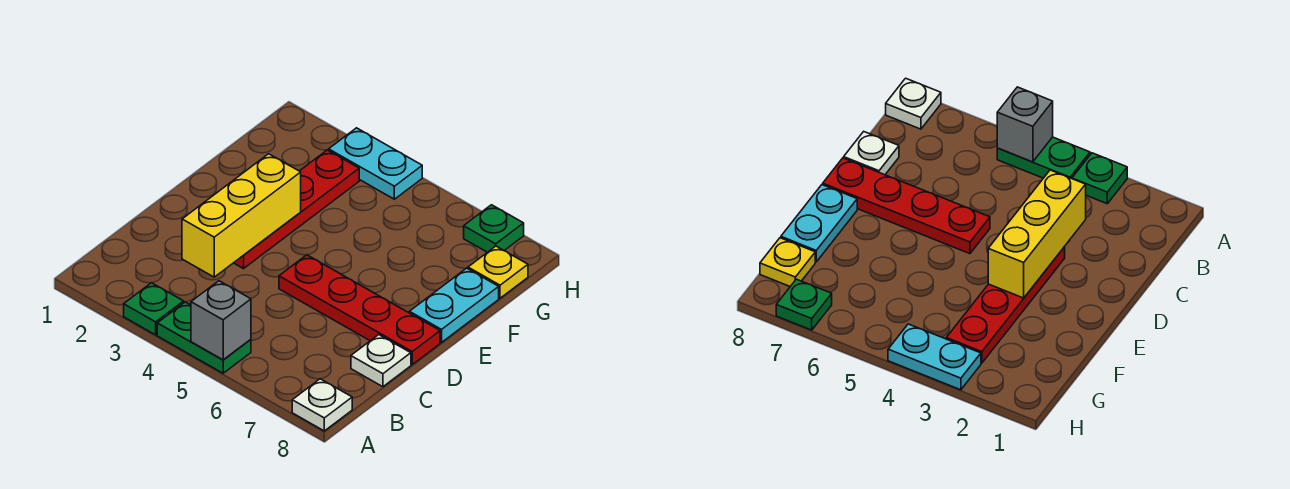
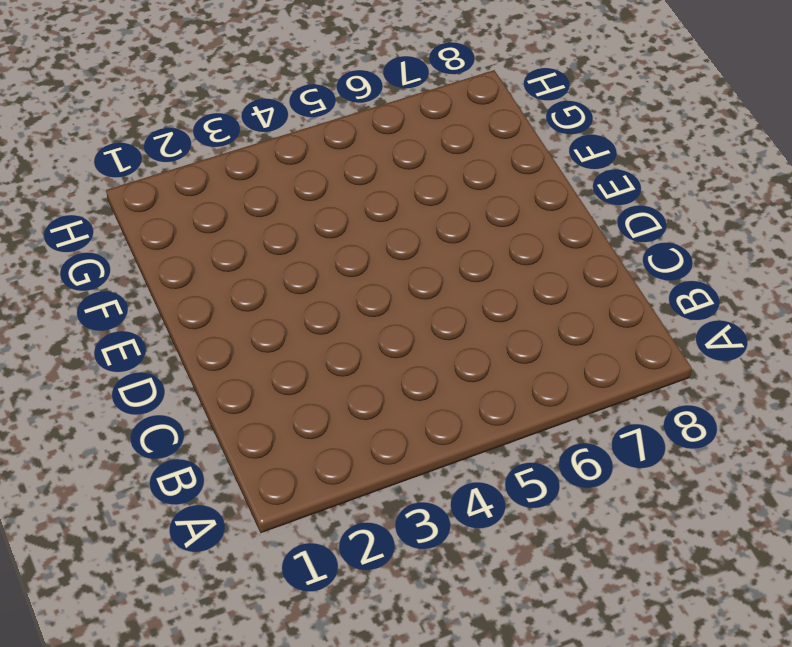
none -> green plate A3 level 1
none -> green plate A4:A5 level 1
none -> white plate A8 level 1

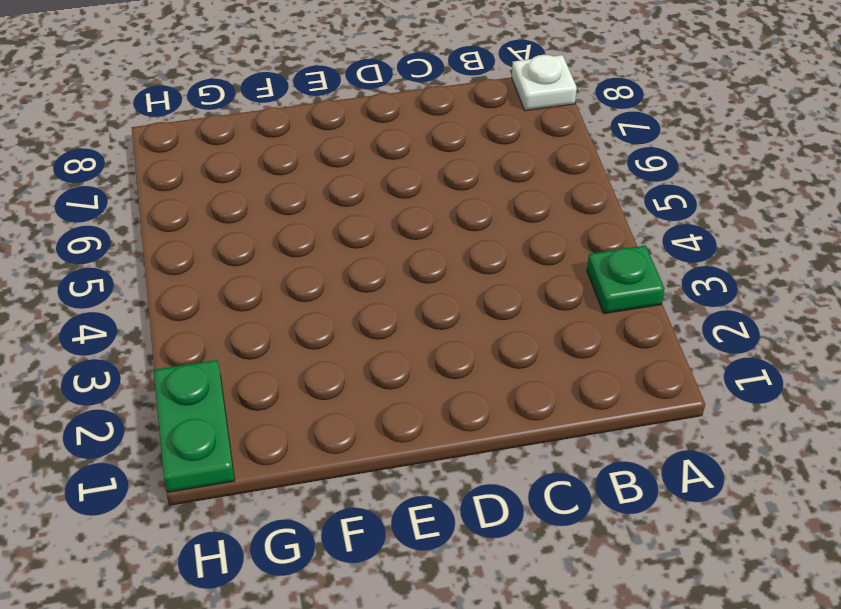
green plate H1:H2 level 1 -> green plate A4:A5 level 1
none -> white plate C8 level 1
none -> red plate D3:G3 level 1
none -> red plate D5:D8 level 1

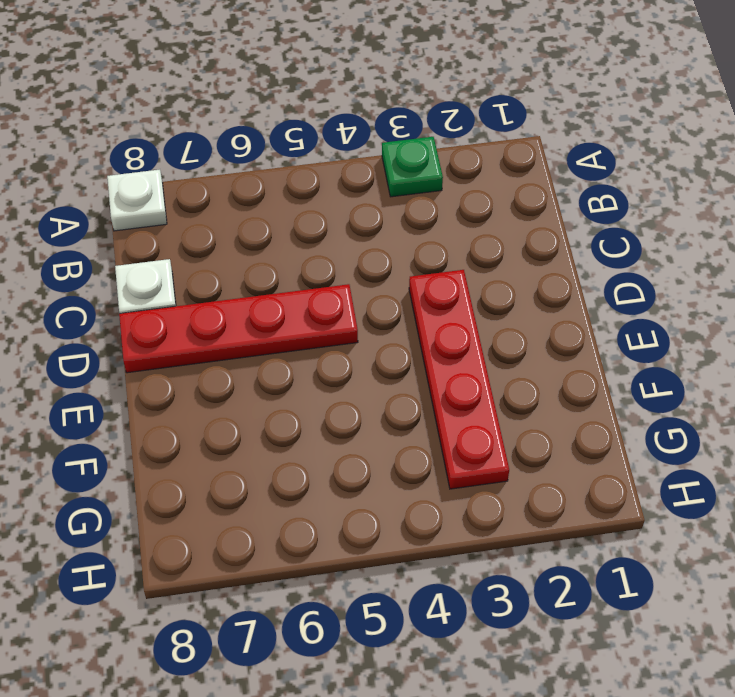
none -> green plate A4:A5 level 1
none -> cyan plate E8:F8 level 1
none -> yellow plate G8 level 1

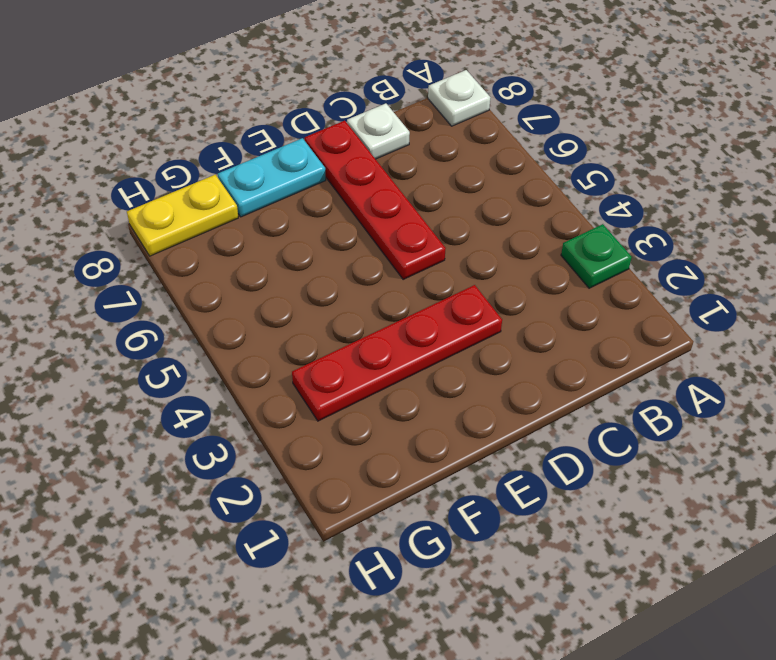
yellow plate G8:H8 level 1 -> yellow plate G8 level 1
none -> green plate A4:A5 level 1
none -> cyan plate H3:H4 level 1
none -> green plate H7 level 1

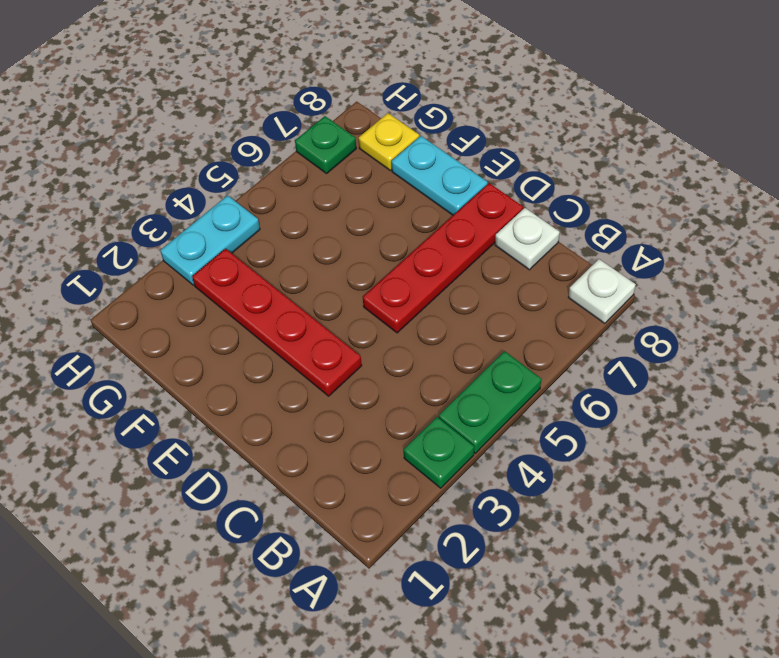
none -> grey brick A5 level 2
none -> yellow brick C3:E3 level 2

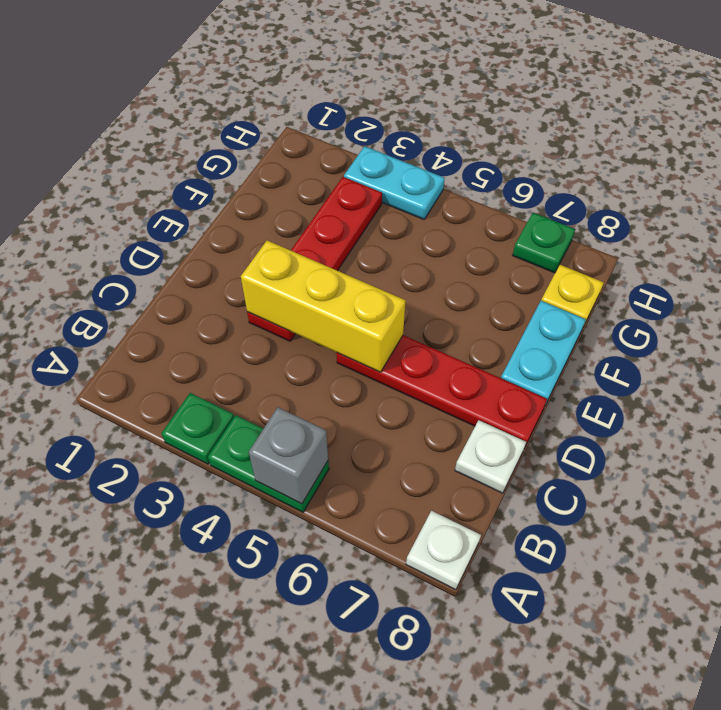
yellow brick D3:D5 level 2 -> yellow brick C3:E3 level 2

